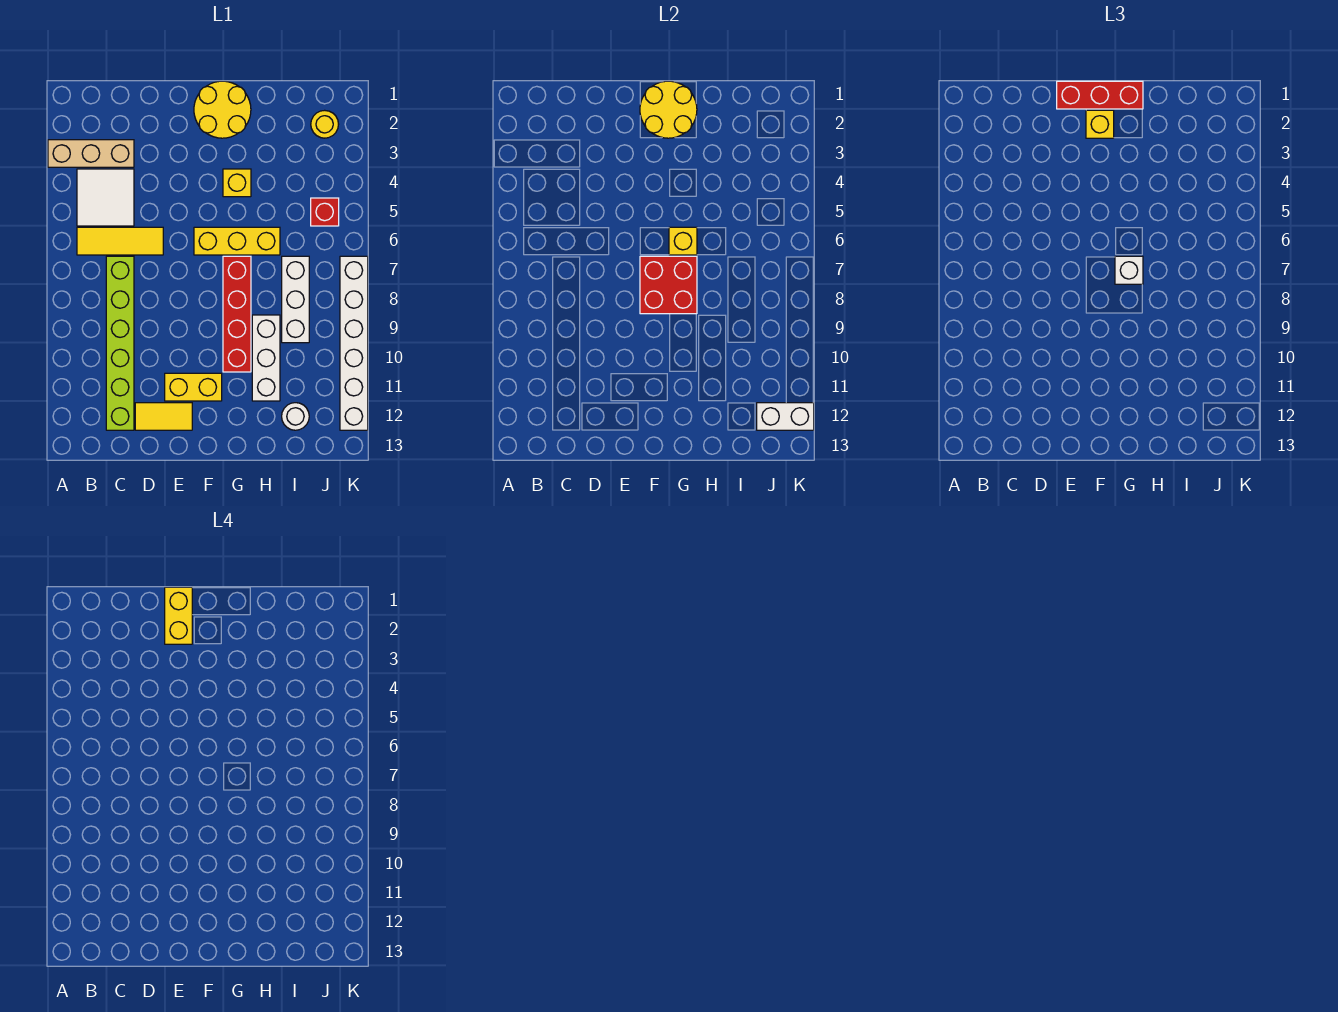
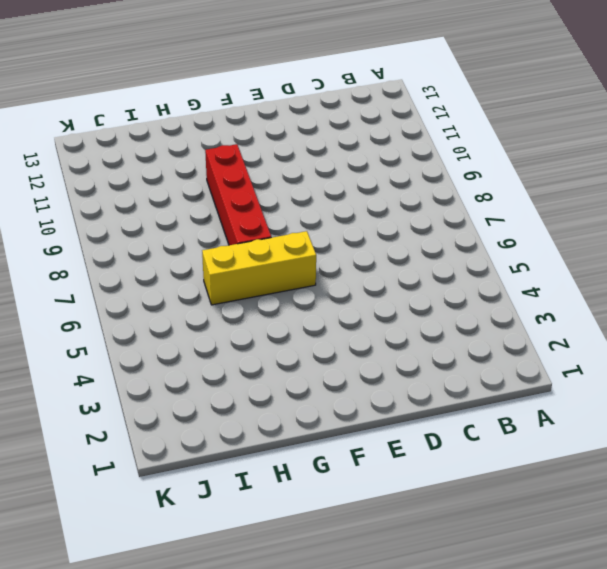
none -> tan brick A3:C3 level 1
none -> white tile B4:C5 level 1
none -> yellow tile B6:D6 level 1

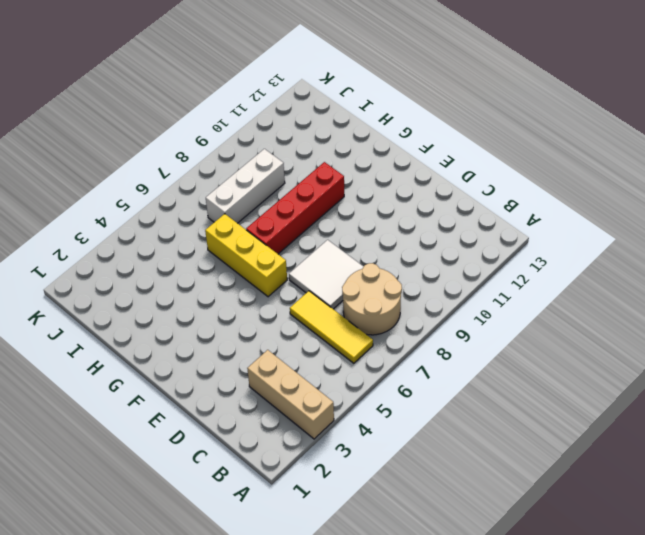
tan round brick B7:C8 level 1 -> lime brick C7:C12 level 1
white tile D7:E8 level 1 -> white tile B4:C5 level 1
none -> yellow tile D12:E12 level 1
none -> yellow brick E11:F11 level 1
none -> yellow round brick F1:G2 level 1

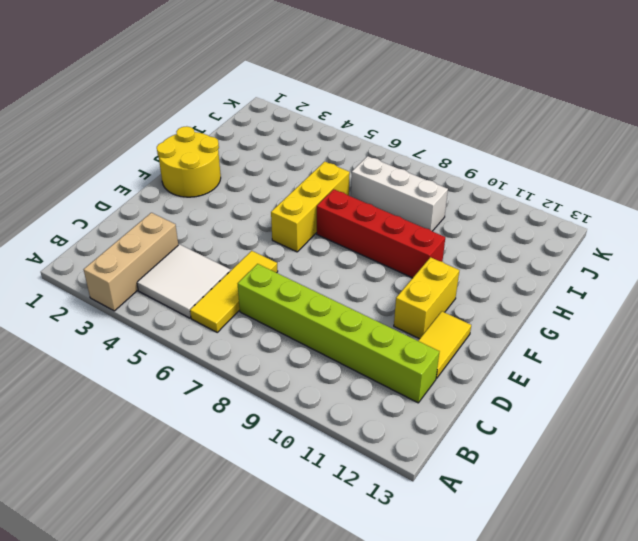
none -> yellow brick G4 level 1
none -> white brick H9:H11 level 1
none -> white round brick I12 level 1

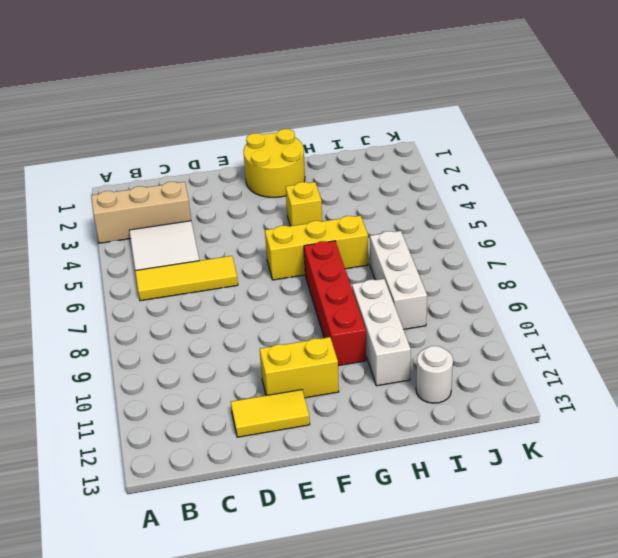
none -> lime brick C7:C12 level 1
none -> yellow round brick J2 level 1
none -> red brick J5 level 1

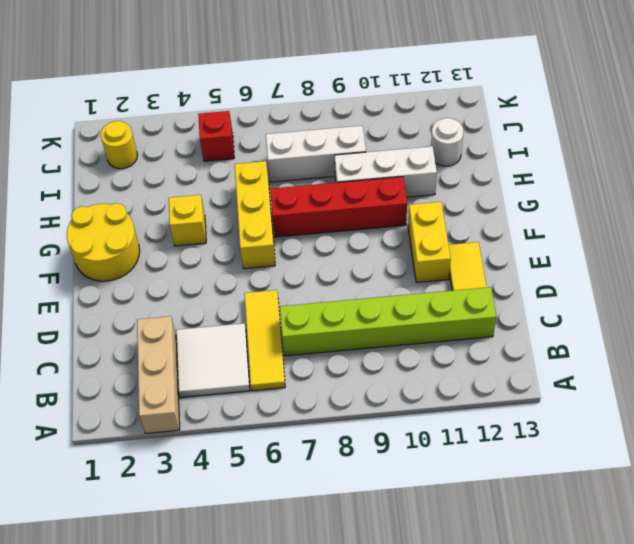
none -> white brick K7:K12 level 1
none -> yellow round brick F1:G2 level 2
none -> red brick F7:G8 level 2

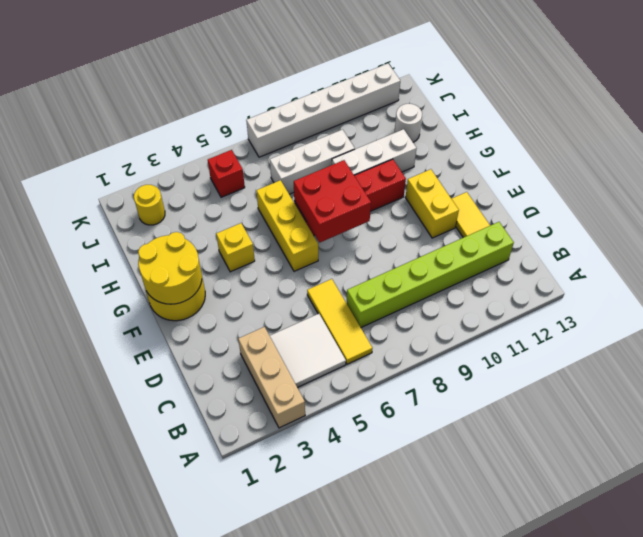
none -> yellow brick G6 level 2
none -> white brick J12:K12 level 2
none -> red brick E1:G1 level 3

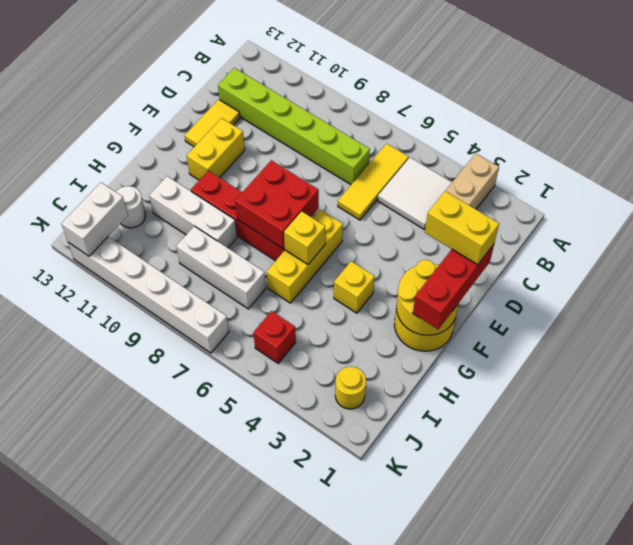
none -> yellow brick F2 level 3
none -> white brick G7 level 3

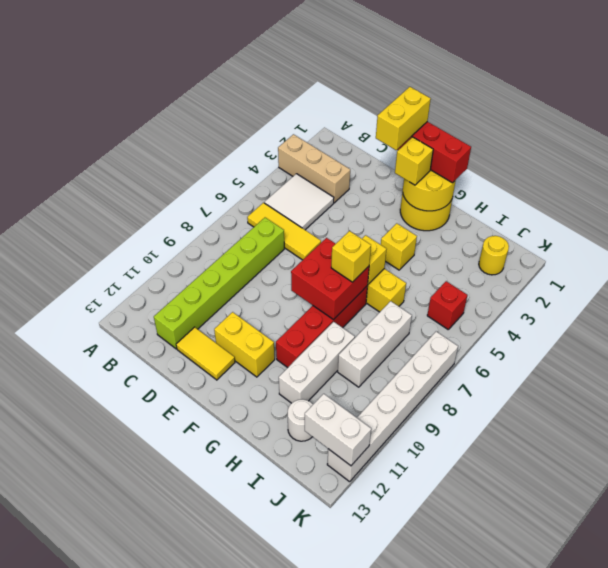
yellow brick G7 level 3 -> white brick G7 level 3

